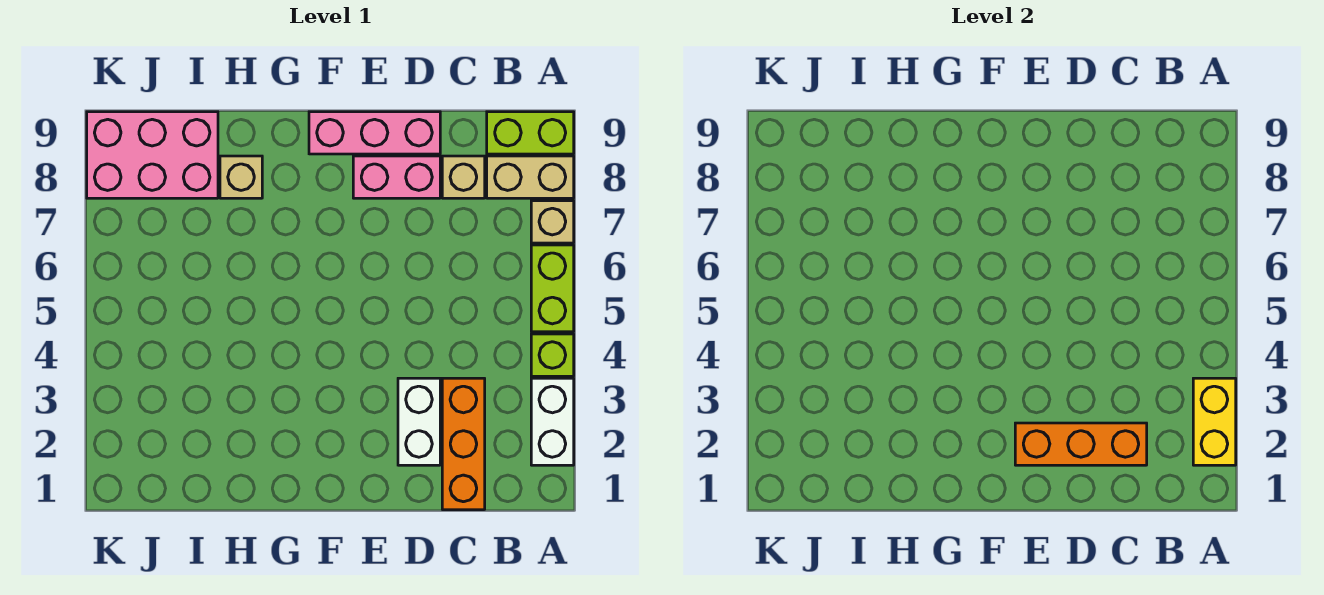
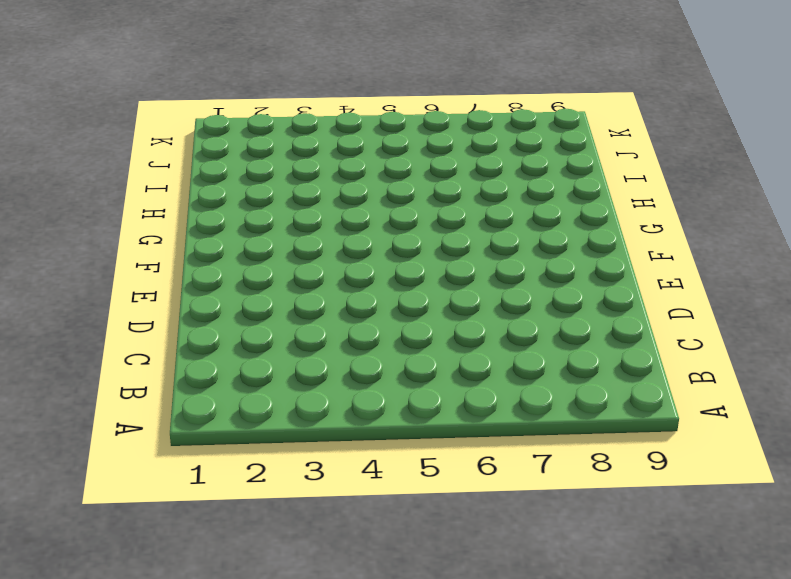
none -> white brick A2:A3 level 1
none -> lime brick A4 level 1
none -> lime brick A5:A6 level 1

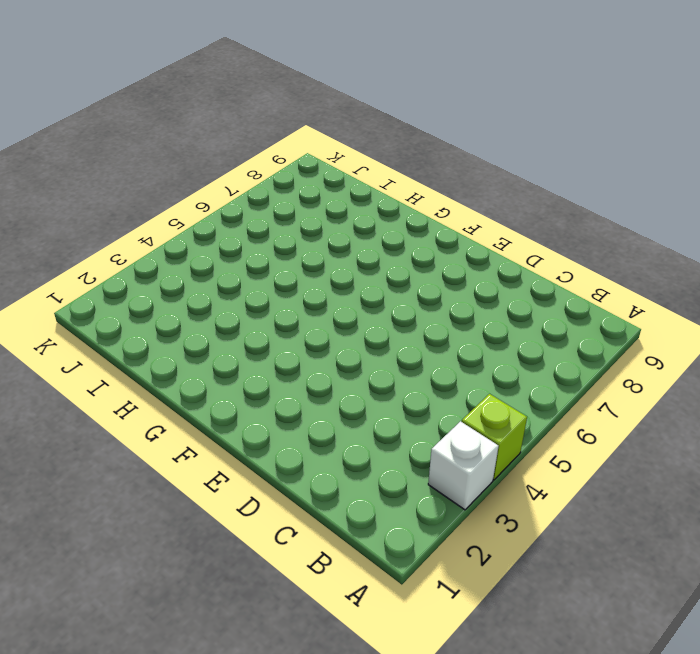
white brick A3 level 1 -> white brick A2:A3 level 1
none -> lime brick A5:A6 level 1
none -> tan brick A7 level 1
none -> tan brick A8:B8 level 1

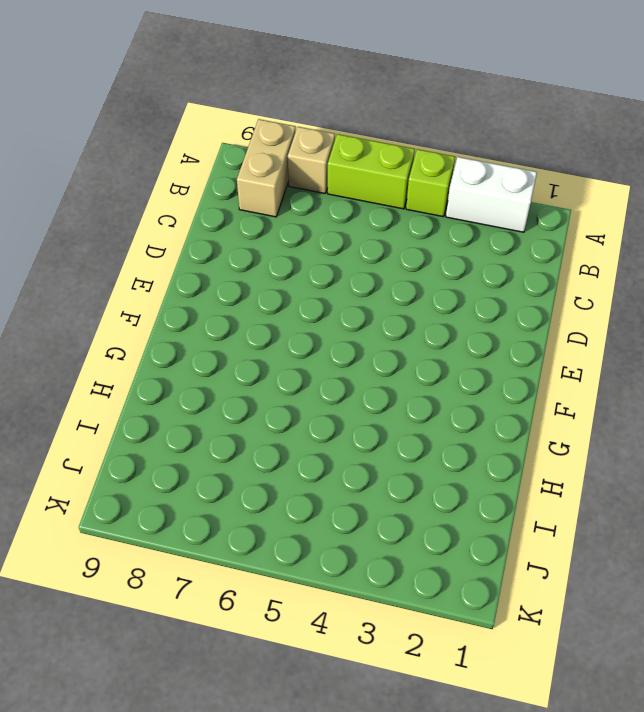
none -> lime brick A9:B9 level 1
none -> orange brick C1:C3 level 1
none -> tan brick C8 level 1

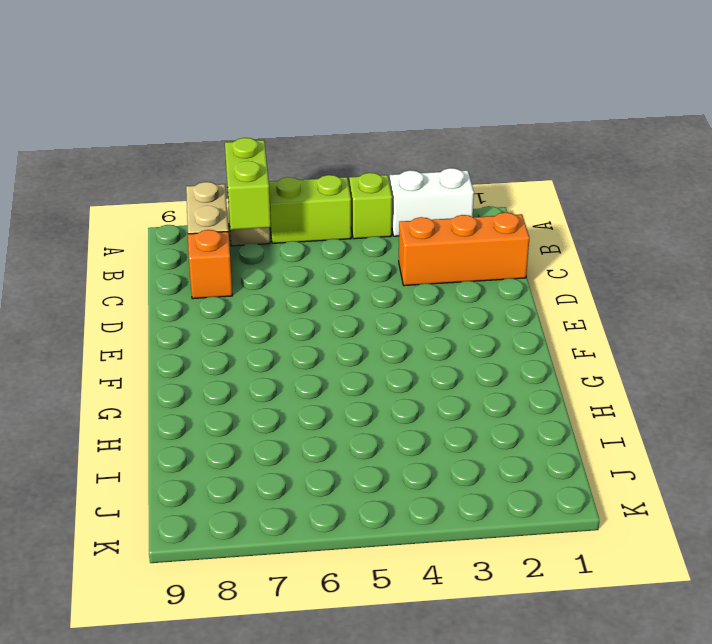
lime brick A7:B7 level 2 -> lime brick A9:B9 level 1
orange brick C8 level 1 -> tan brick C8 level 1
none -> white brick D2:D3 level 1
none -> pink brick D8:E8 level 1
none -> pink brick D9:F9 level 1

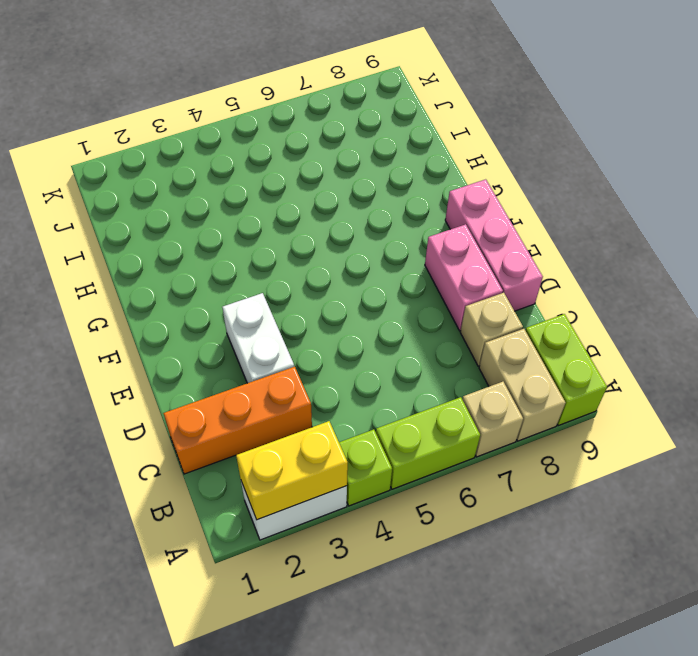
white brick D3:E3 level 1 -> white brick D2:D3 level 1
none -> tan brick H8 level 1
none -> pink brick I8:K9 level 1
none -> orange brick C2:E2 level 2

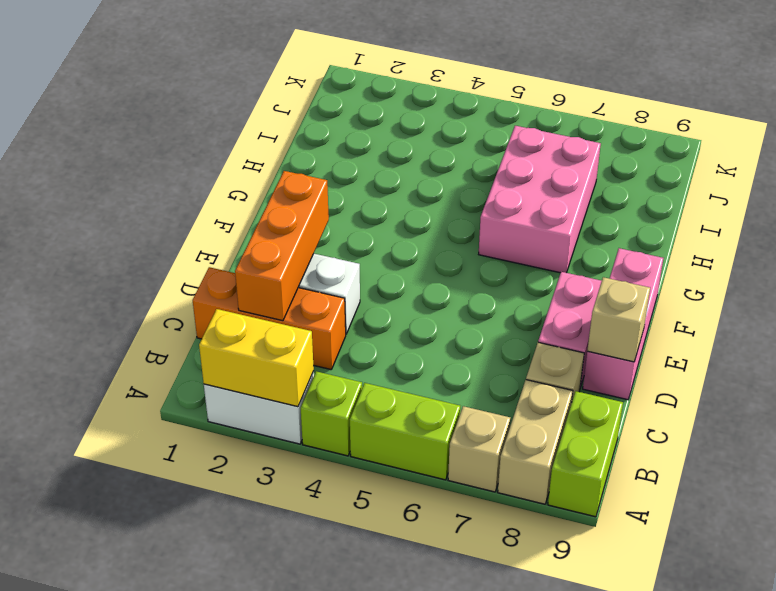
tan brick D9 level 2 -> tan brick H8 level 1
pink brick G6:I7 level 1 -> pink brick I8:K9 level 1

